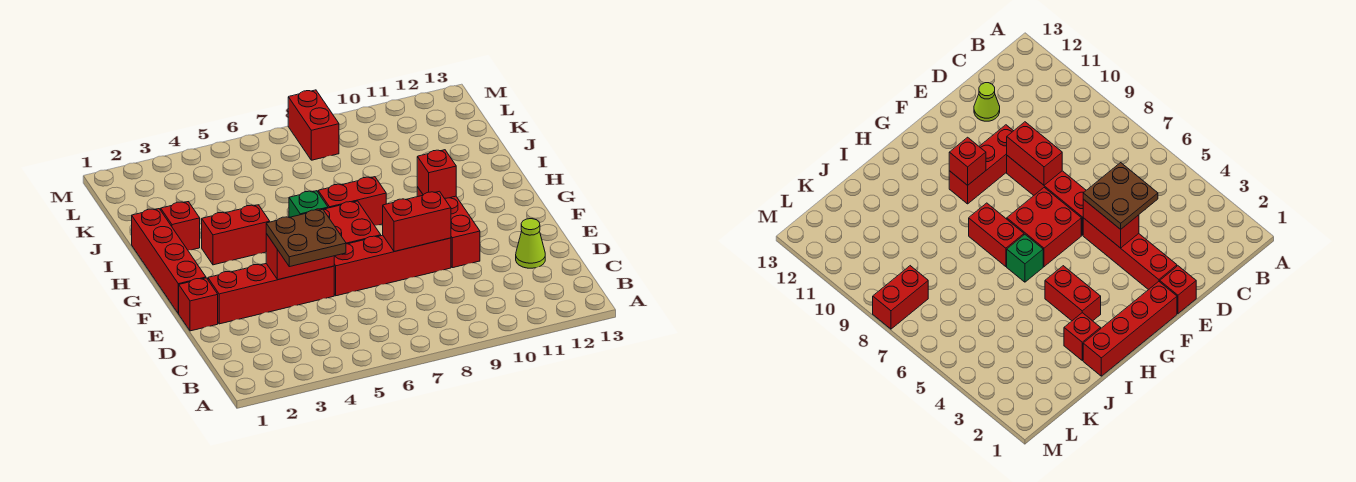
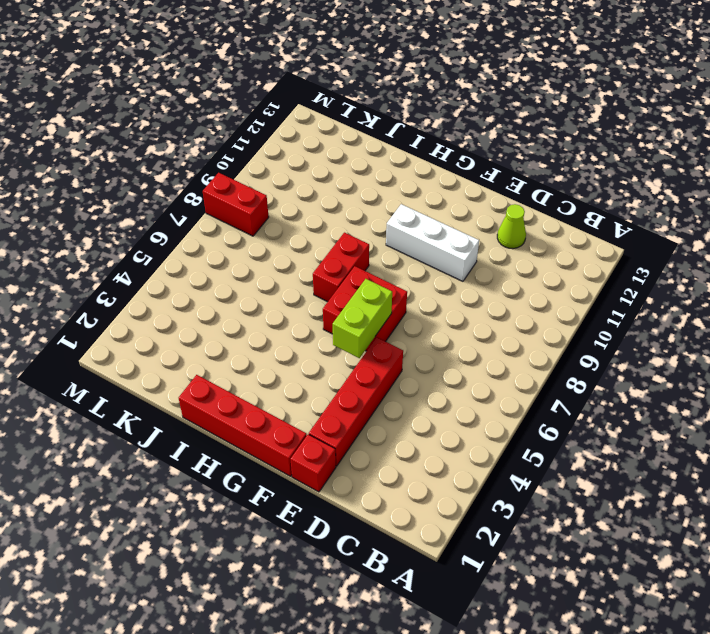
white brick E10:G10 level 1 -> red brick E10:G10 level 1
lime brick F5:F6 level 2 -> none
none -> red brick E6:E9 level 1
none -> red brick H3:H4 level 1
none -> green brick H6 level 1

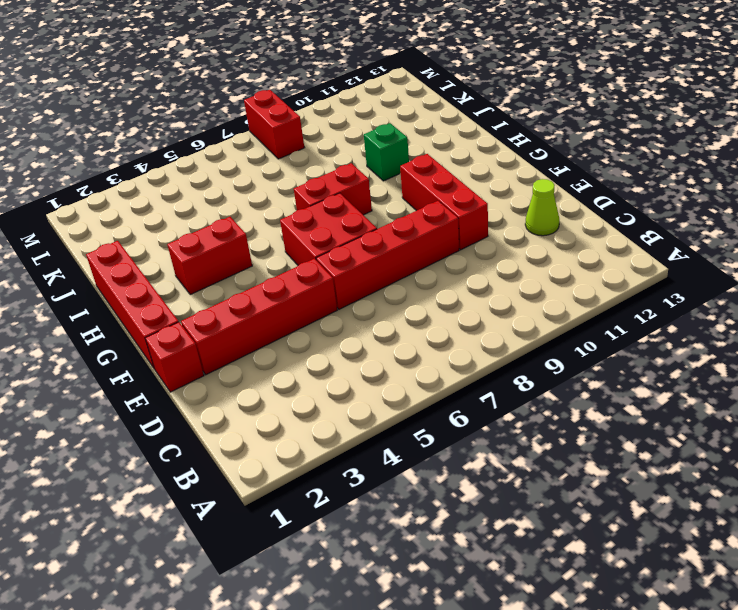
green brick I10 level 1 -> green brick H6 level 1
none -> red brick I2 level 1
none -> red brick E4:E5 level 2
none -> red brick E8:E9 level 2

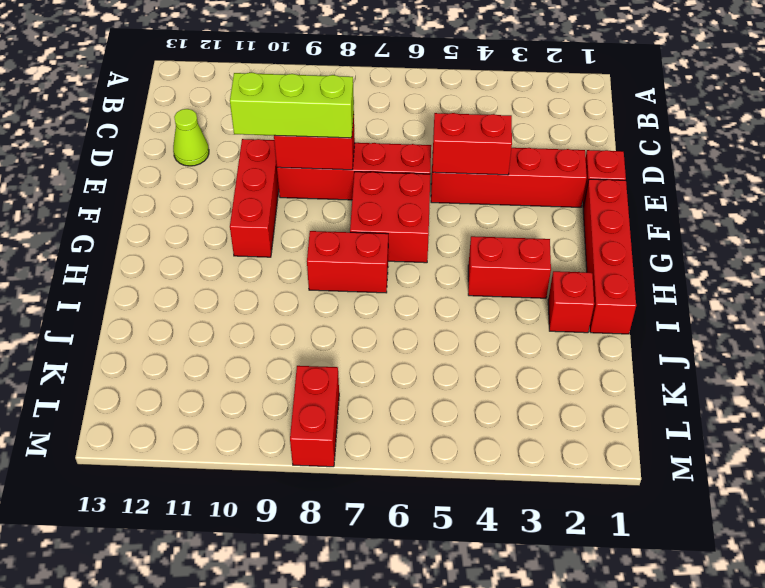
lime brick E8:E10 level 3 -> none
none -> green brick H6 level 1
none -> red brick G10 level 2
none -> brown plate D4:E5 level 3

